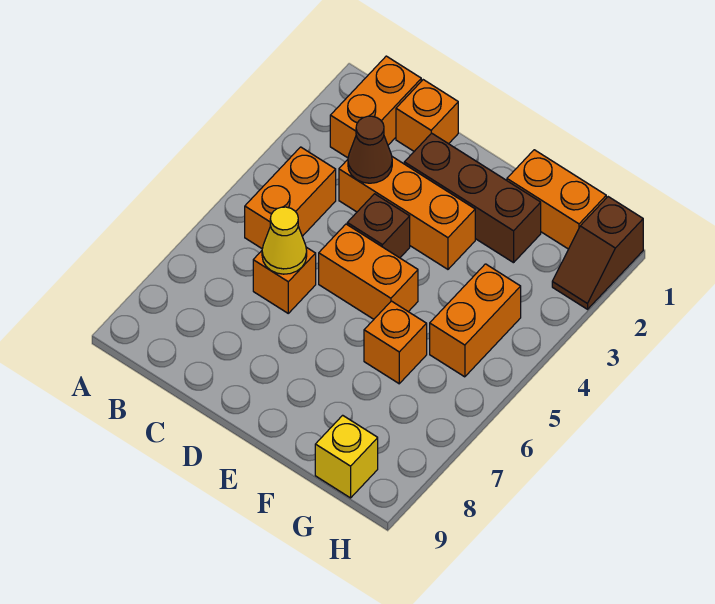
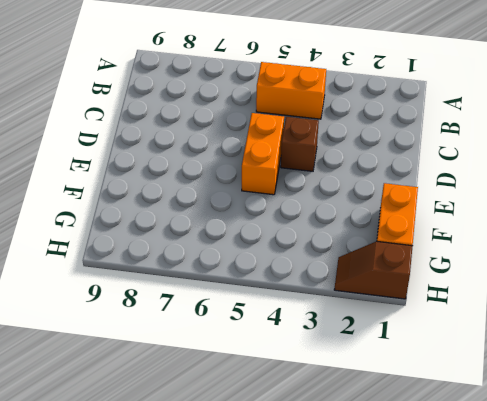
none -> orange brick B1:B2 level 1
none -> orange brick C1 level 1
none -> orange brick C3:E3 level 1

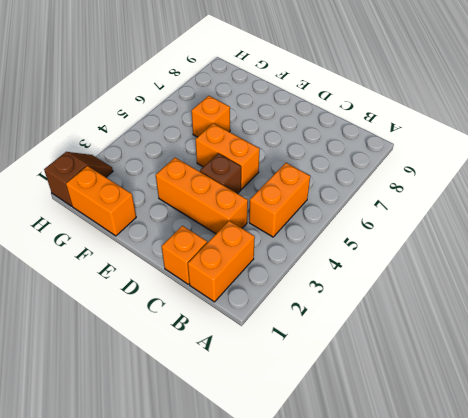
none -> orange brick C6 level 1
none -> brown brick D2:F2 level 1
none -> orange brick G4:G5 level 1

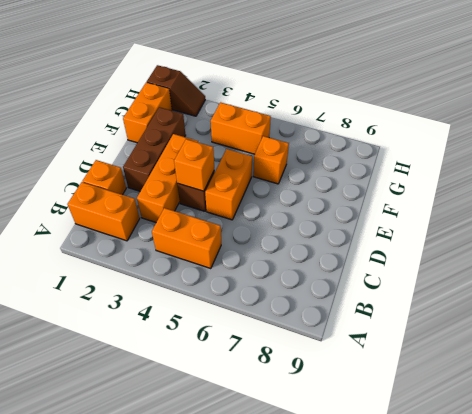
orange brick D4 level 2 -> orange brick C6 level 1
none -> yellow brick G9 level 1
none -> brown cone C3 level 2
none -> yellow cone C6 level 2

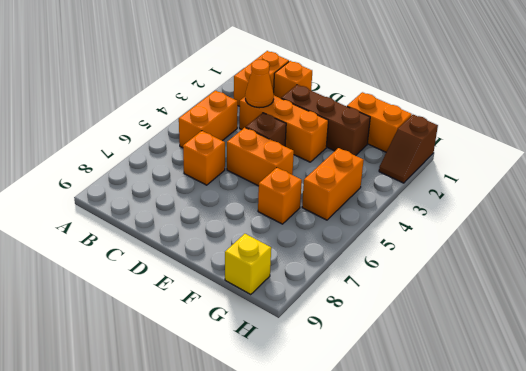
orange cone C3 level 2 -> brown cone C3 level 2
none -> yellow cone C6 level 2

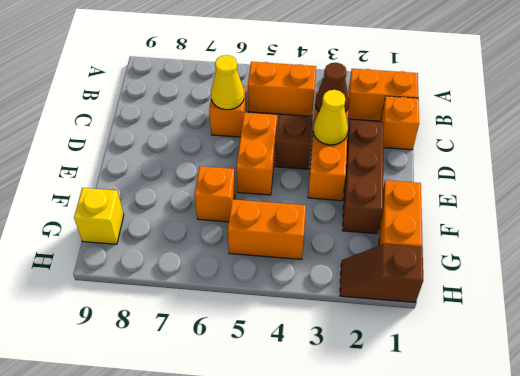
yellow cone D3 level 2 -> none

